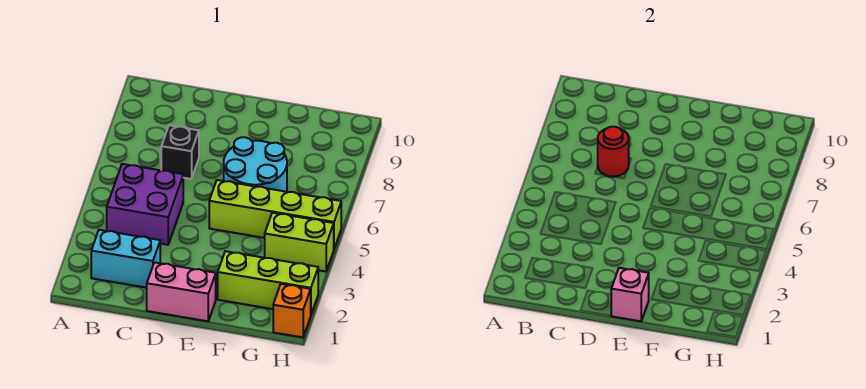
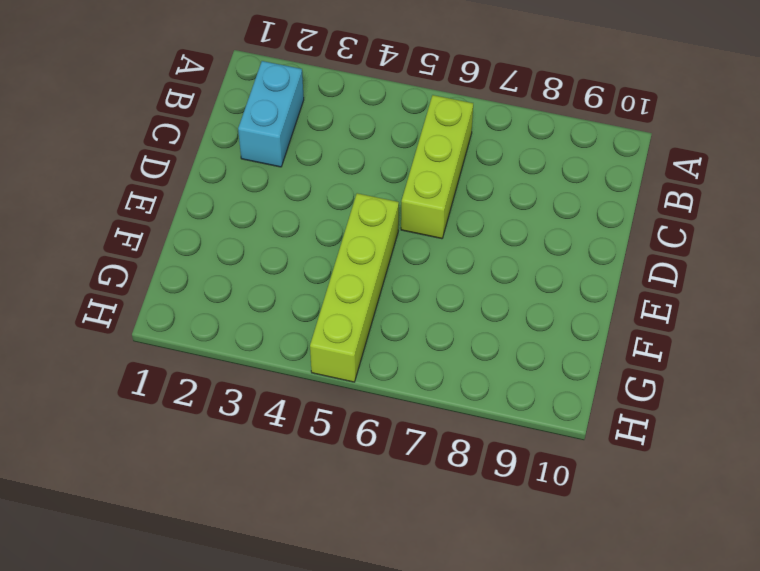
lime brick B6:D6 level 1 -> lime brick F2:H2 level 1
none -> purple brick B4:C5 level 1
none -> black brick C7 level 1

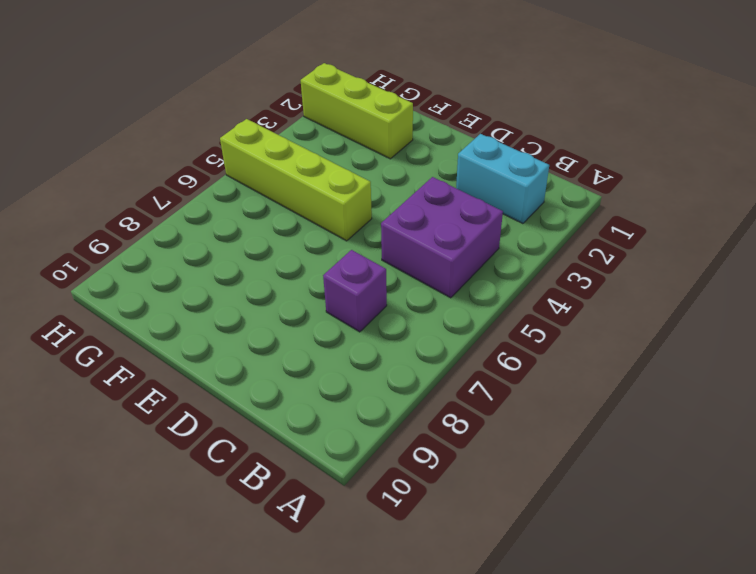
purple brick C7 level 1 -> black brick C7 level 1
none -> pink brick D1:E1 level 1
none -> cyan round brick E6:F7 level 1

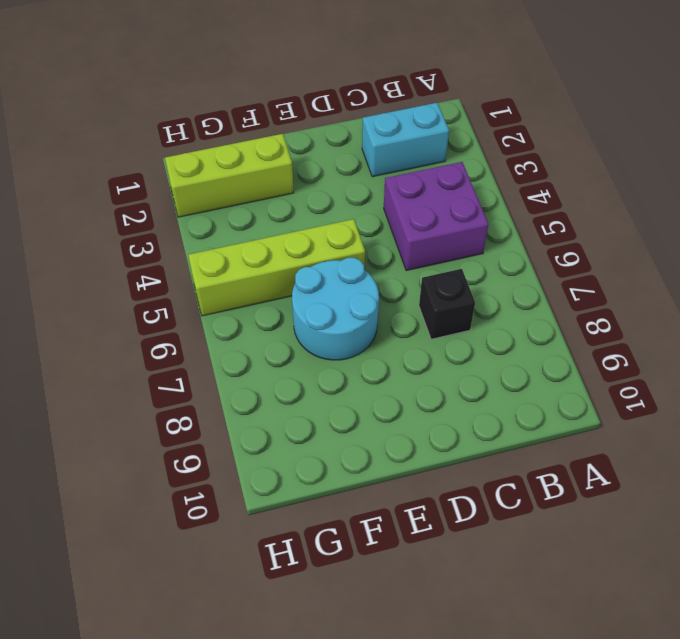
none -> pink brick D1:E1 level 1
none -> lime brick G4:H4 level 1

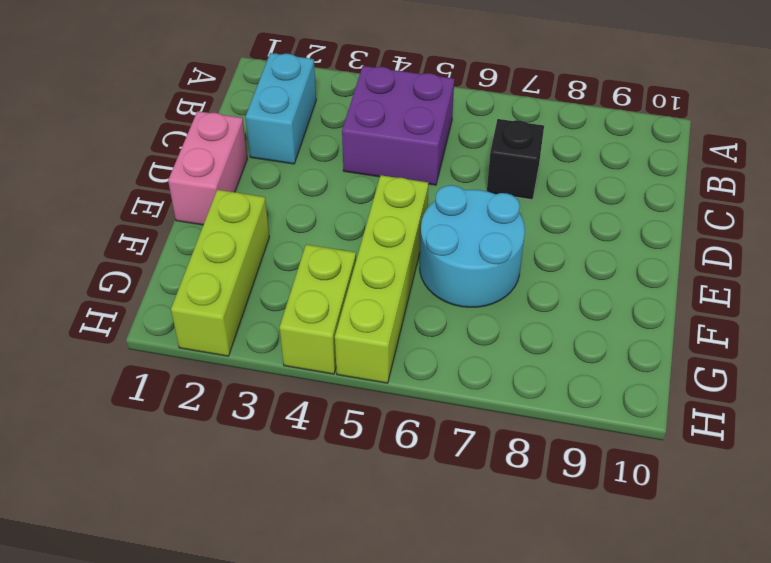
none -> orange brick H1 level 1
none -> red round brick C7 level 2

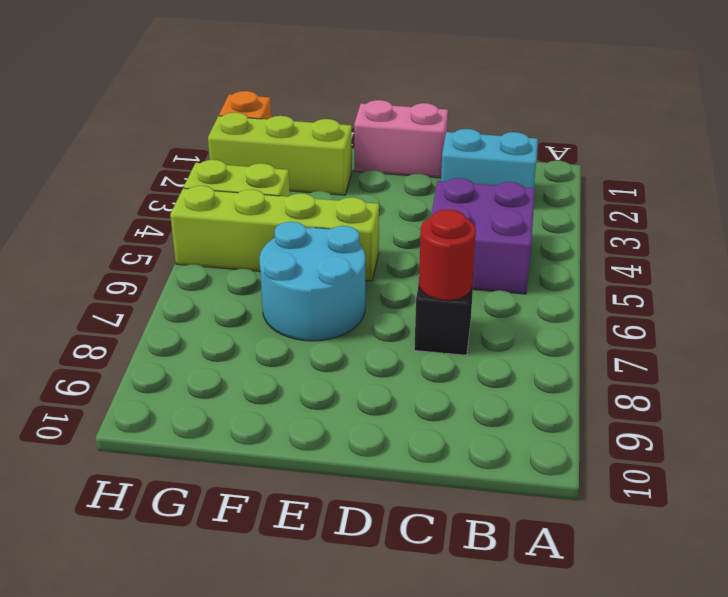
none -> pink brick E1 level 2

